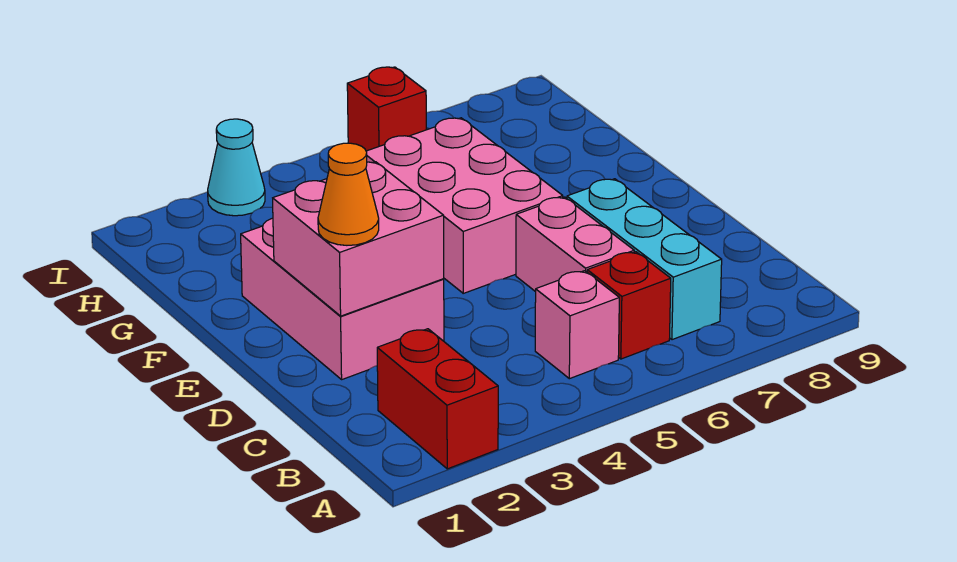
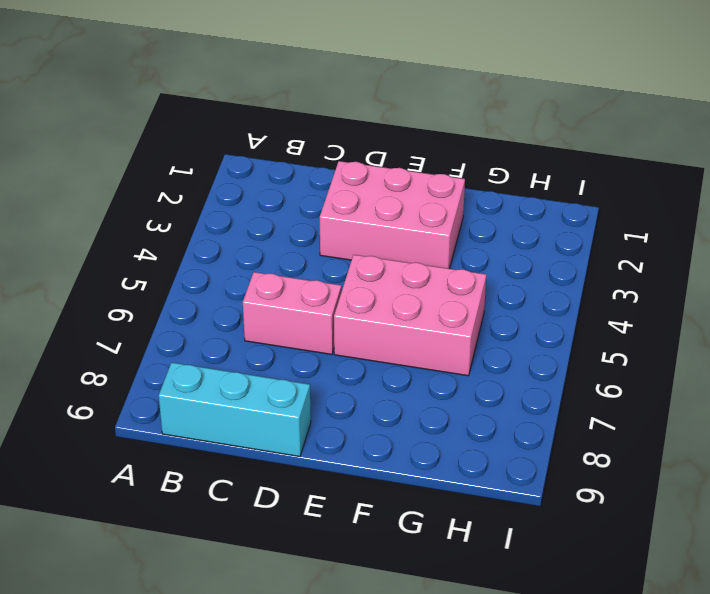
cyan brick B9:D9 level 1 -> cyan brick B7:D7 level 1
none -> red brick A2:B2 level 1
none -> pink brick B5 level 1

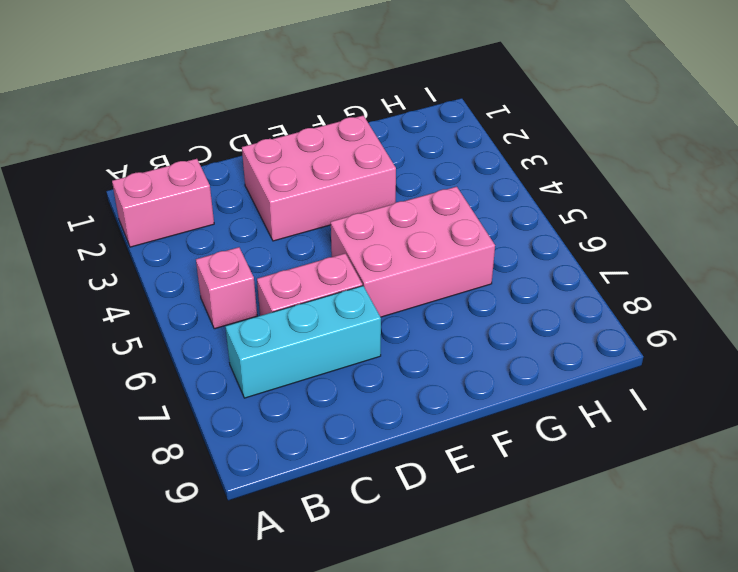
pink brick A2:B2 level 1 -> red brick A2:B2 level 1
none -> red brick B6 level 1
none -> cyan cone I3 level 1

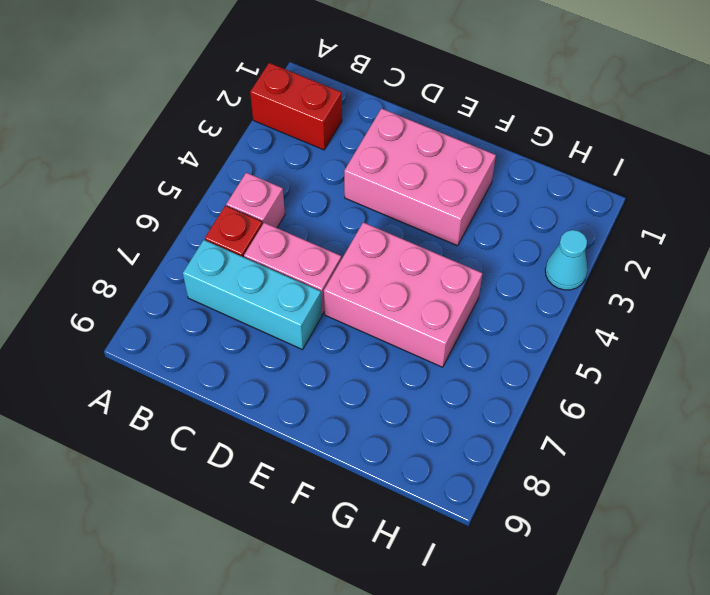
none -> red brick I6 level 1
none -> pink brick D2:E3 level 2

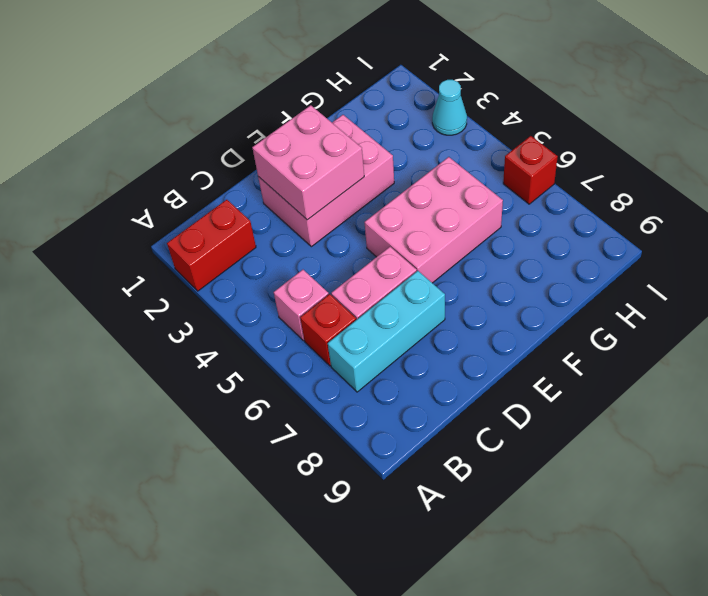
none -> orange cone D2 level 3

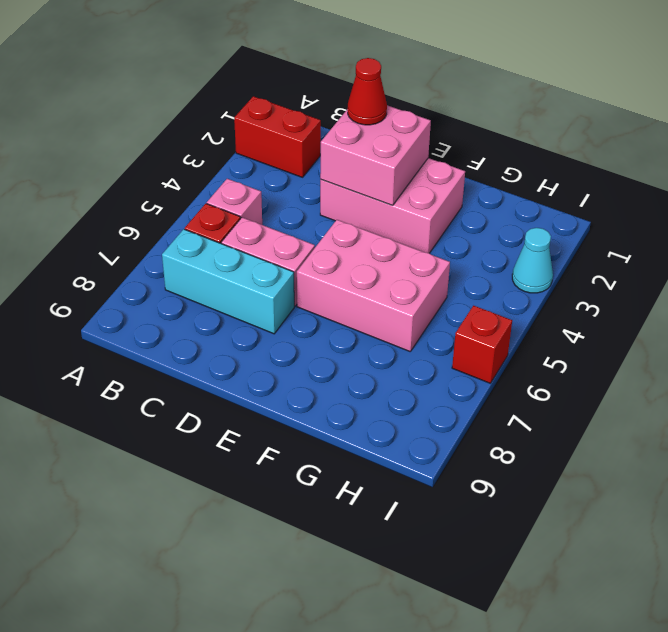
red cone D2 level 3 -> orange cone D2 level 3

